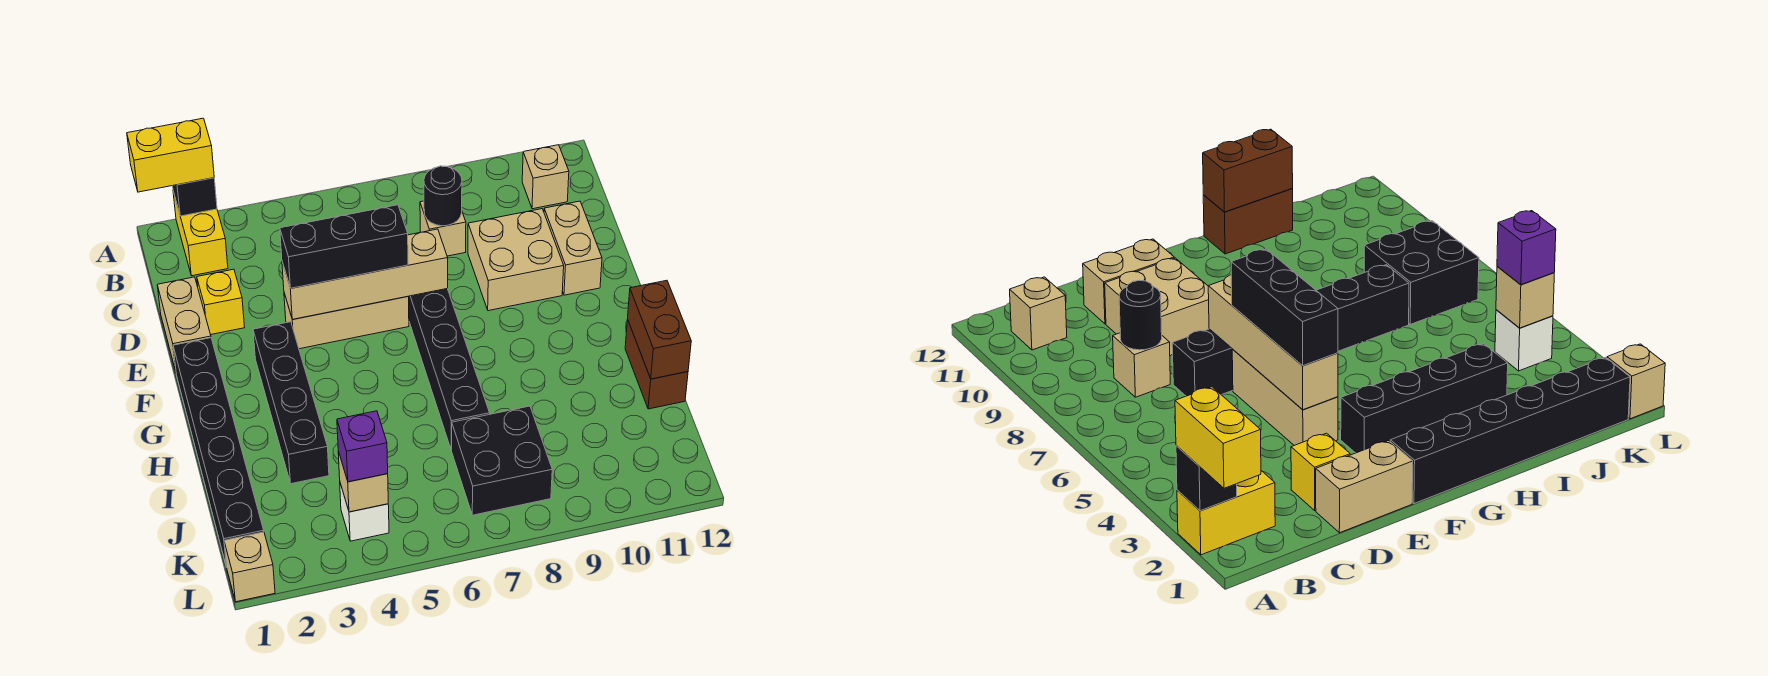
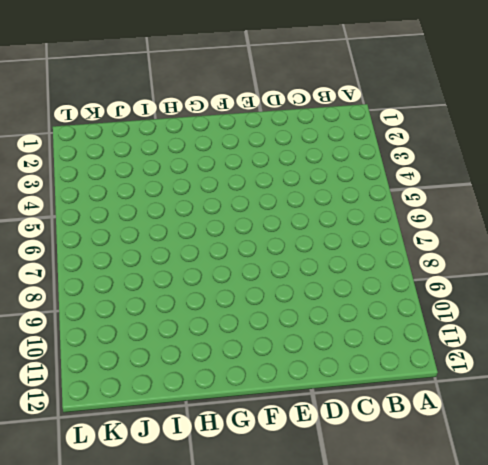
none -> yellow brick A2:B2 level 1
none -> tan brick B11 level 1
none -> tan brick C8 level 1

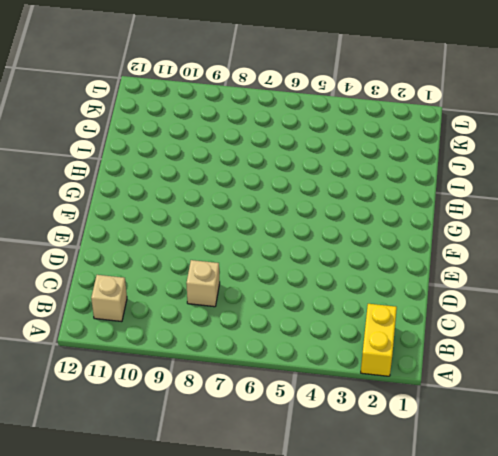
none -> tan brick D1:E1 level 1
none -> yellow brick D2 level 1
none -> black brick D7:I7 level 1

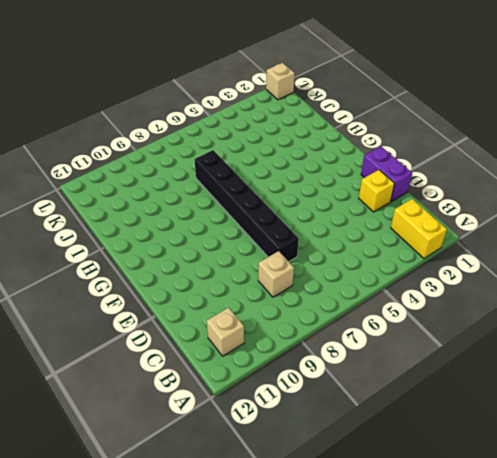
purple brick D1:E1 level 1 -> tan brick D1:E1 level 1
none -> tan brick D9:E10 level 1
none -> tan brick D11:E11 level 1
none -> tan brick E4:E6 level 1

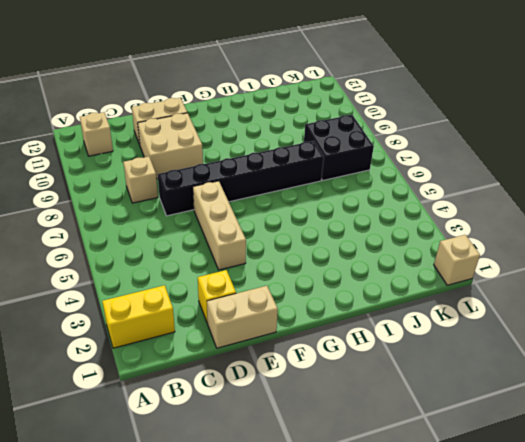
none -> black brick F1:K1 level 1
none -> black brick F3:I3 level 1
none -> brown brick H12:I12 level 1

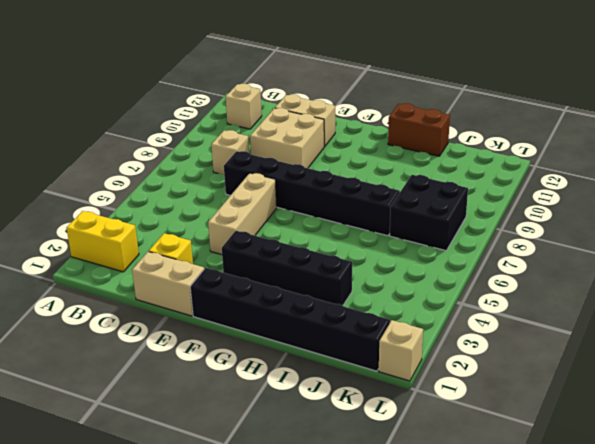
none -> white brick K4 level 1
none -> black brick A2 level 2
none -> black round brick C8 level 2

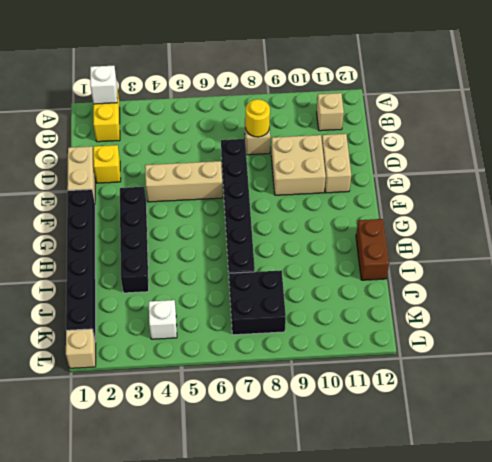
white brick A2 level 2 -> black brick A2 level 2
yellow round brick C8 level 2 -> black round brick C8 level 2
none -> tan brick E4:E7 level 2
none -> brown brick H12:I12 level 2
none -> tan brick K4 level 2

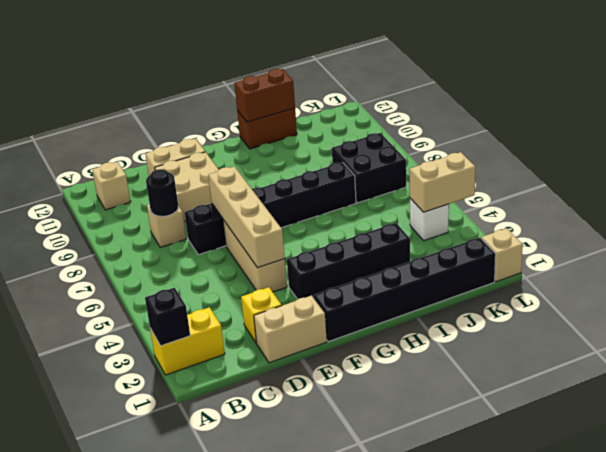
tan brick K4:L4 level 2 -> tan brick K4 level 2
none -> yellow brick A1:A2 level 3
none -> black brick E4:E6 level 3
none -> purple brick K4 level 3

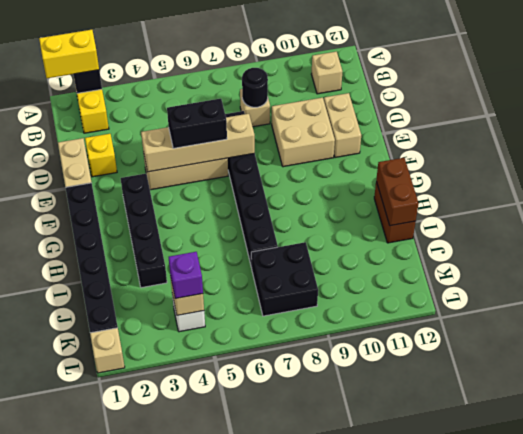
black brick E5:E6 level 3 -> black brick E4:E6 level 3

